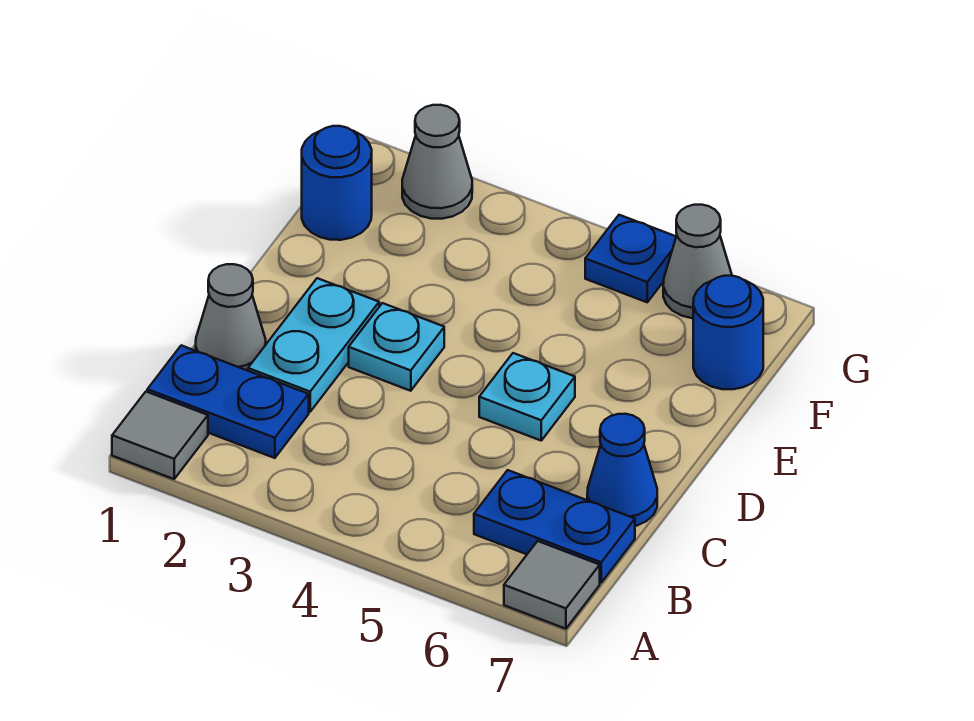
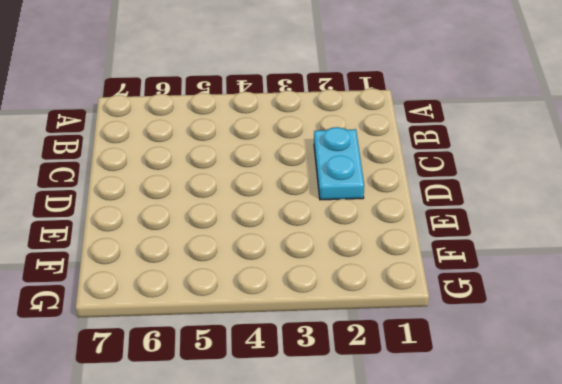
none -> grey tile A1 level 1
none -> grey tile A7 level 1
none -> blue plate B1:B2 level 1

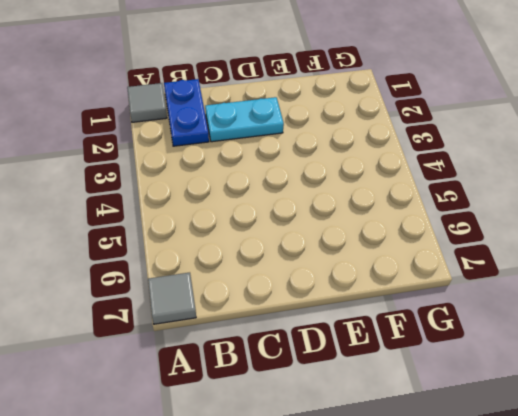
none -> blue plate B6:B7 level 1
none -> grey cone C1 level 1
none -> blue cone C7 level 1

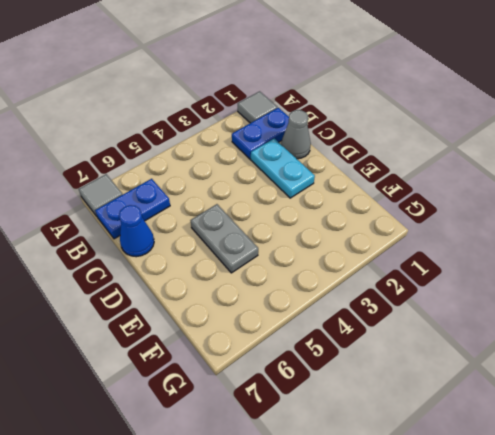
grey plate D5:E5 level 1 -> cyan plate D5 level 1
none -> cyan plate D3 level 1
none -> blue round brick F1 level 1
none -> blue round brick F7 level 1

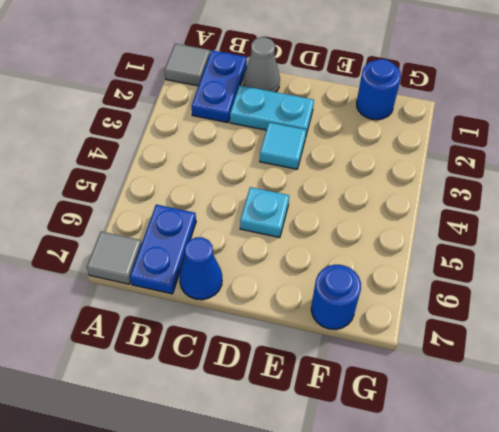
cyan tile D3 level 1 -> cyan plate D3 level 1
none -> grey cone G2 level 1
none -> blue plate G5 level 1
none -> grey cone G6 level 1

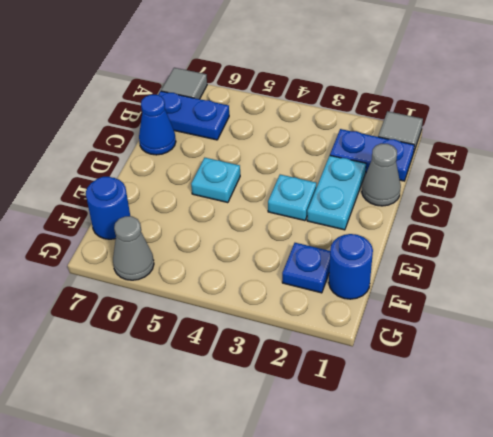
blue plate F2 level 1 -> blue plate G5 level 1
none -> grey cone G2 level 1

